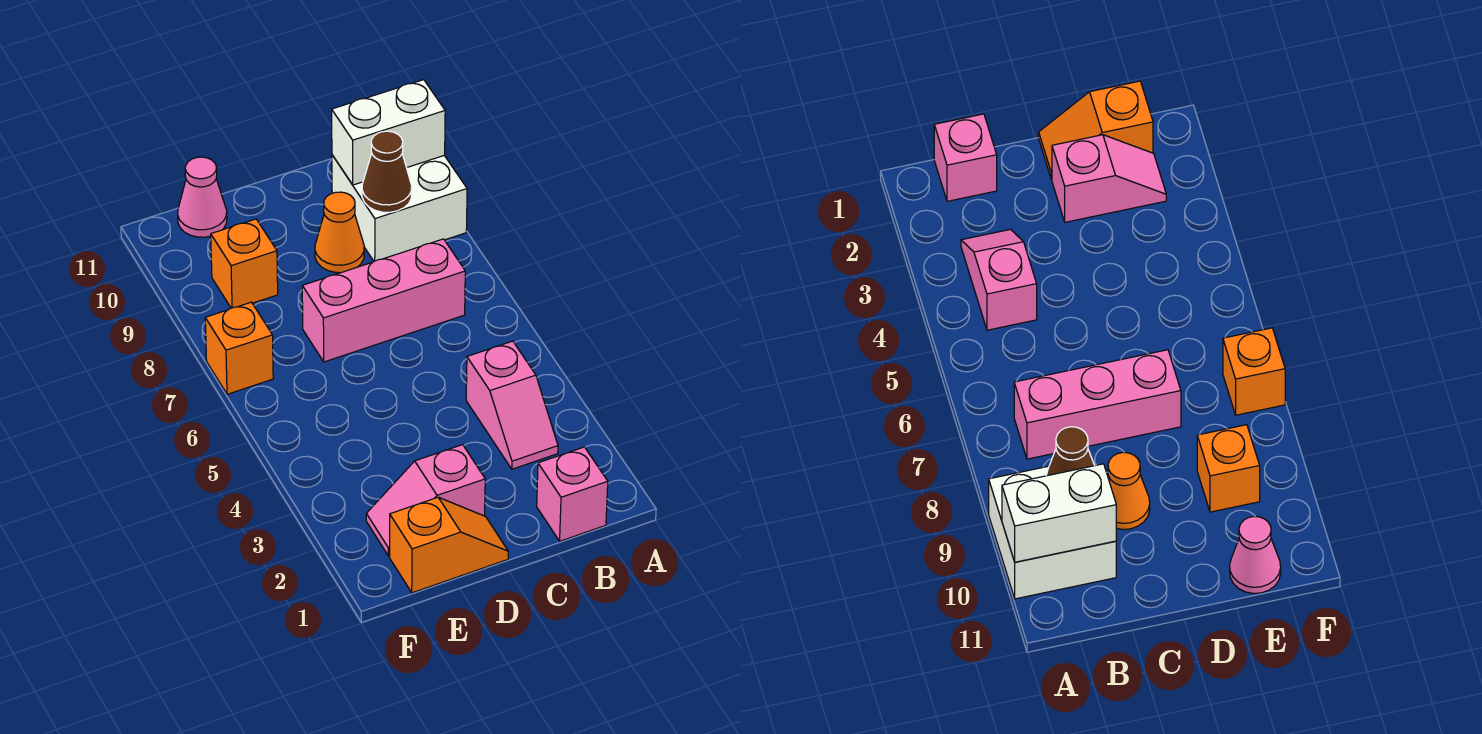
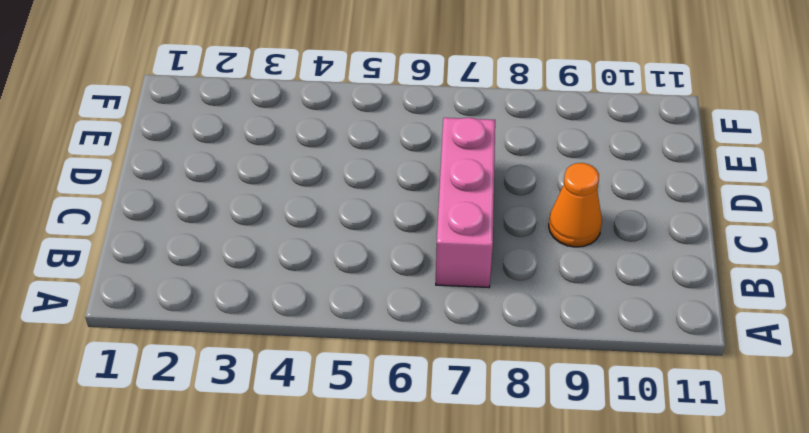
none -> white brick A9:B10 level 1
none -> pink brick B1 level 1
none -> pink slope B3:B4 level 1 top 4

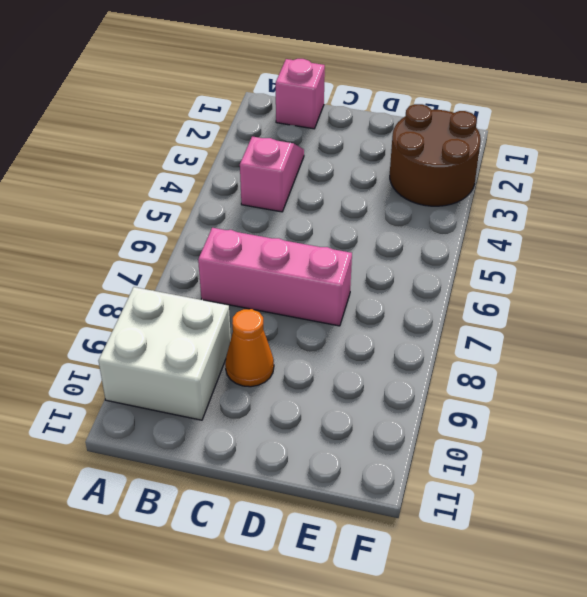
brown round brick E2:F3 level 1 -> pink slope D2:E2 level 1 top D
none -> orange slope D1:E1 level 1 top E
none -> orange brick E9 level 1
none -> pink cone E11 level 1

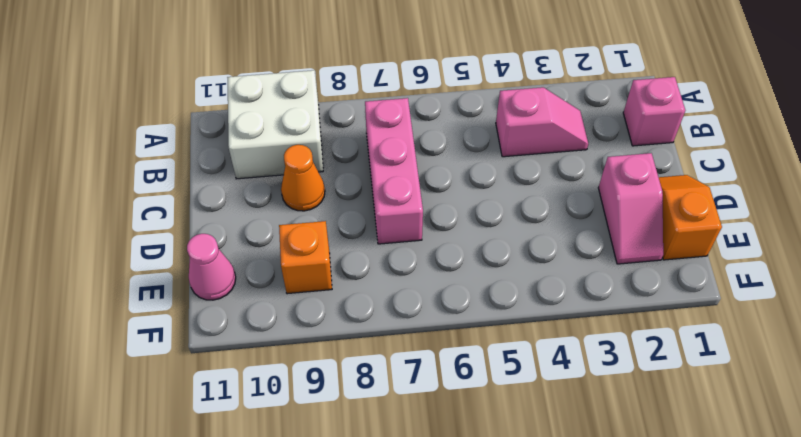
none -> orange brick F7 level 1
none -> white brick A10:B10 level 2
none -> brown cone B9 level 2

